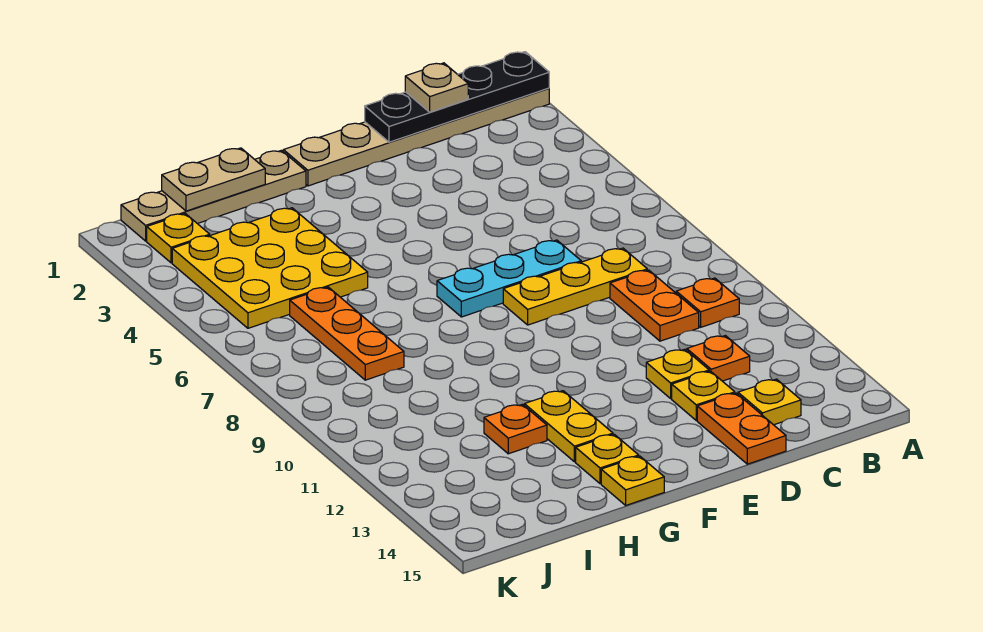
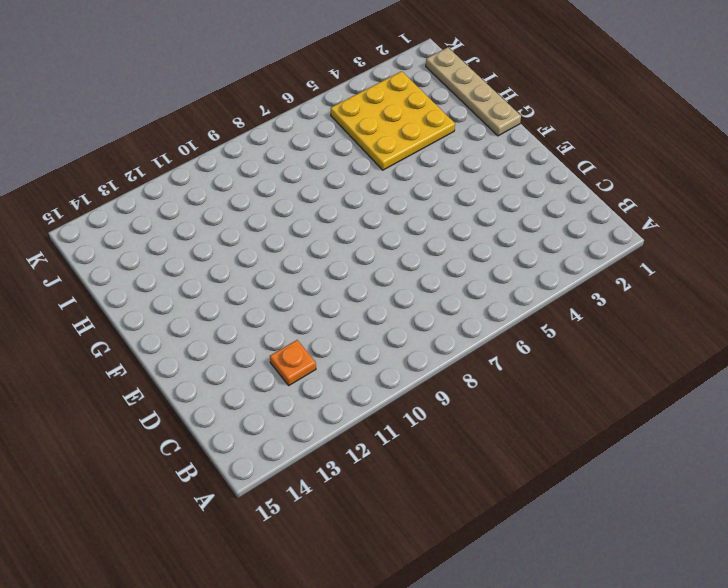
none -> tan plate A1:F1 level 1
none -> orange plate B10 level 1
none -> yellow plate C8:E8 level 1

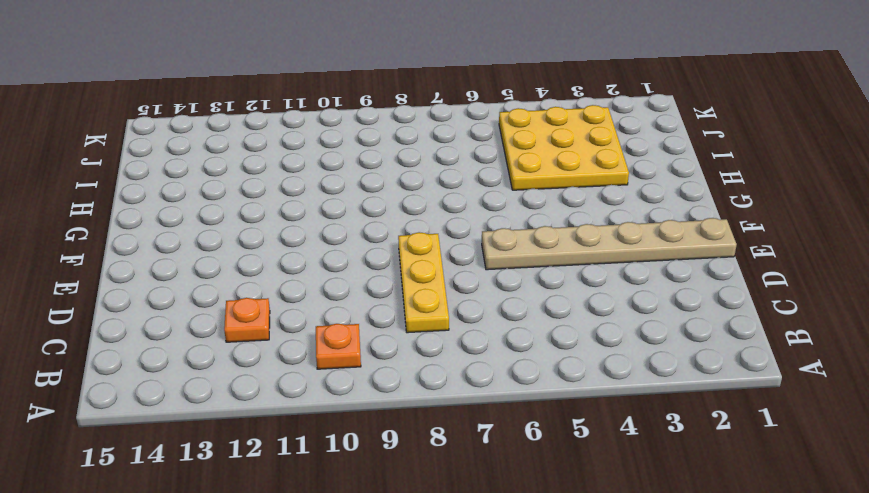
tan plate E1:E6 level 1 -> tan plate A1:F1 level 1
none -> orange plate C9:C10 level 1
none -> yellow plate C14 level 1
none -> cyan plate D7:F7 level 1

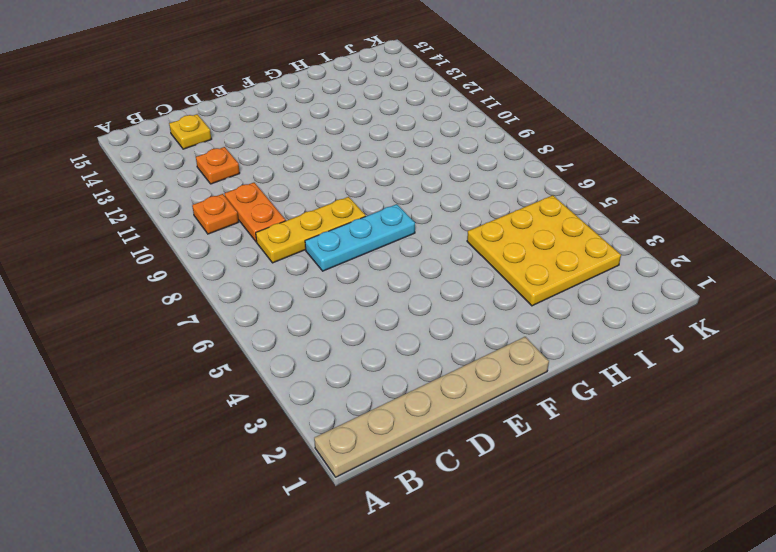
none -> yellow plate D12 level 1
none -> yellow plate D13 level 1
none -> orange plate D14:D15 level 1

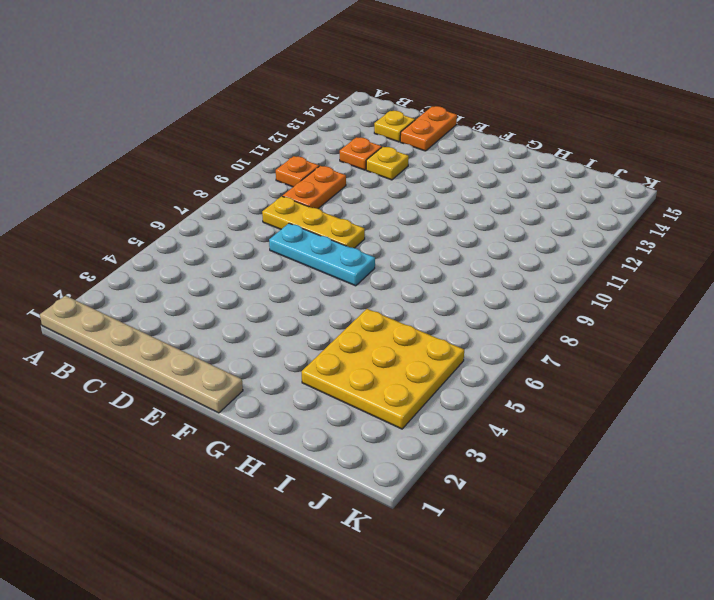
none -> yellow plate D13 level 1
none -> tan plate G1:J1 level 1
none -> yellow plate G12:G13 level 1

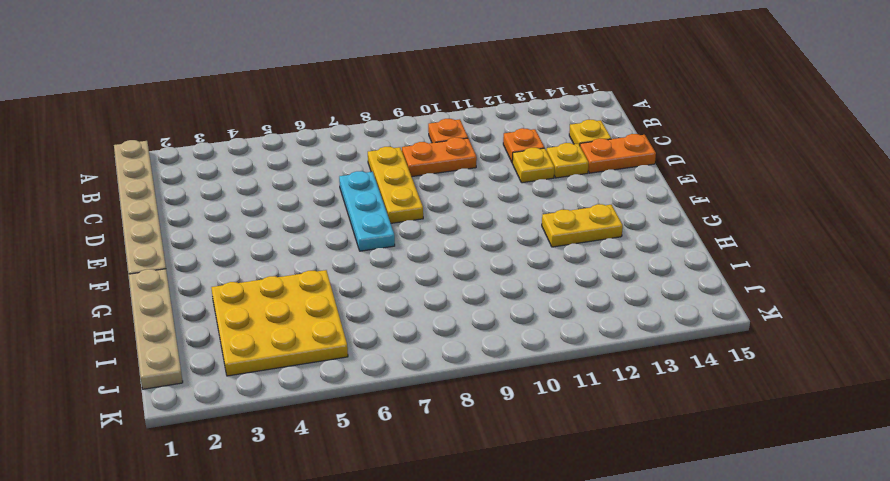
none -> yellow plate G14 level 1
none -> yellow plate G15 level 1
none -> orange plate H12 level 1

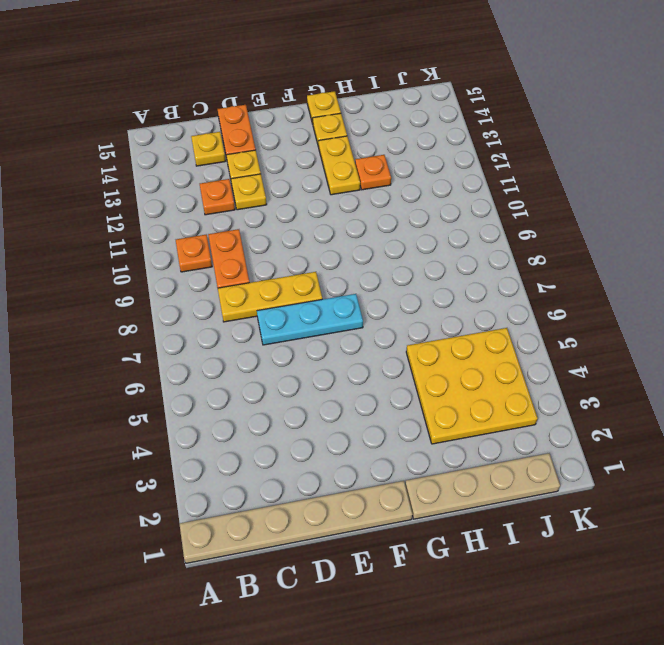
none -> orange plate I6:I8 level 1
none -> yellow plate J2 level 1
none -> black plate A1:D1 level 2

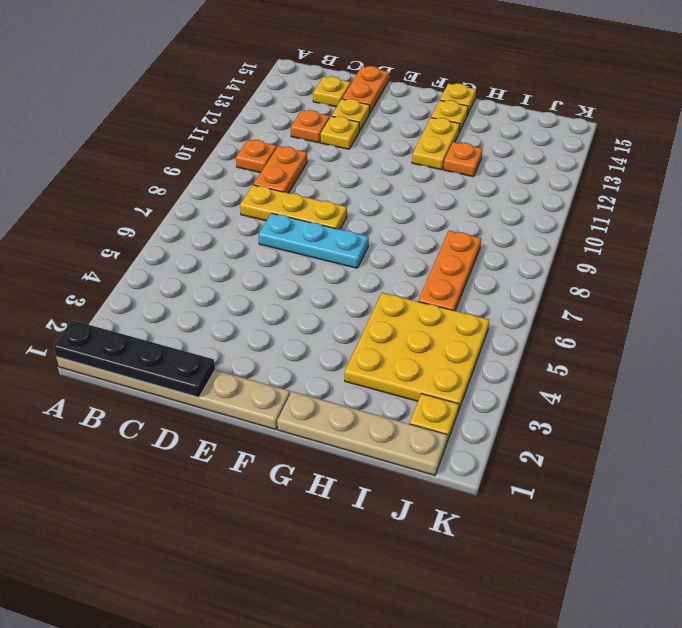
none -> tan plate H1:I1 level 2
none -> tan plate C1 level 3

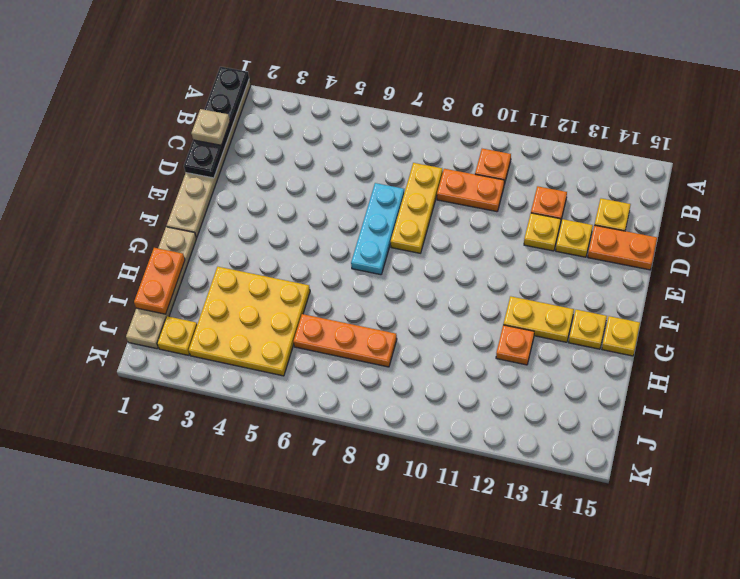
orange plate H1:I1 level 2 -> tan plate H1:I1 level 2

